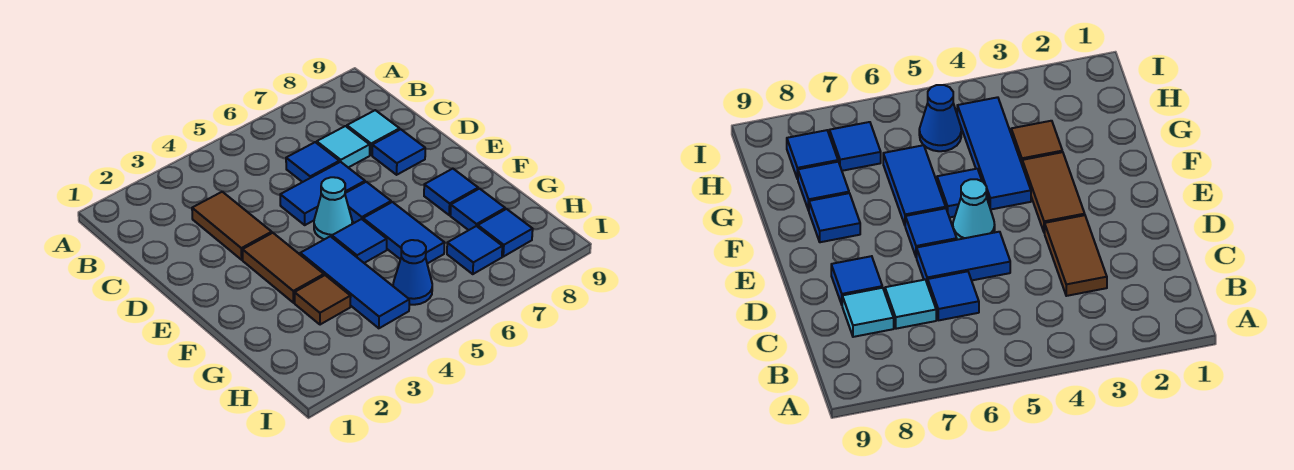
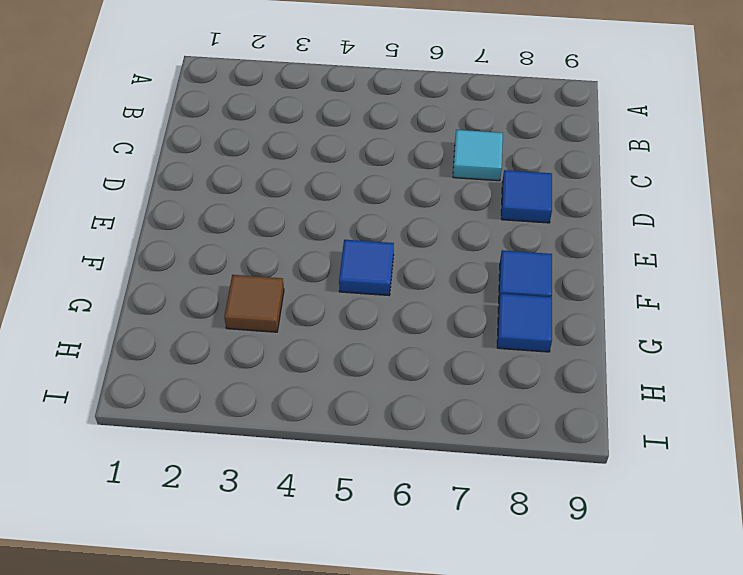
none -> brown tile C3:D3 level 1
none -> blue tile C6 level 1
none -> cyan tile C8 level 1

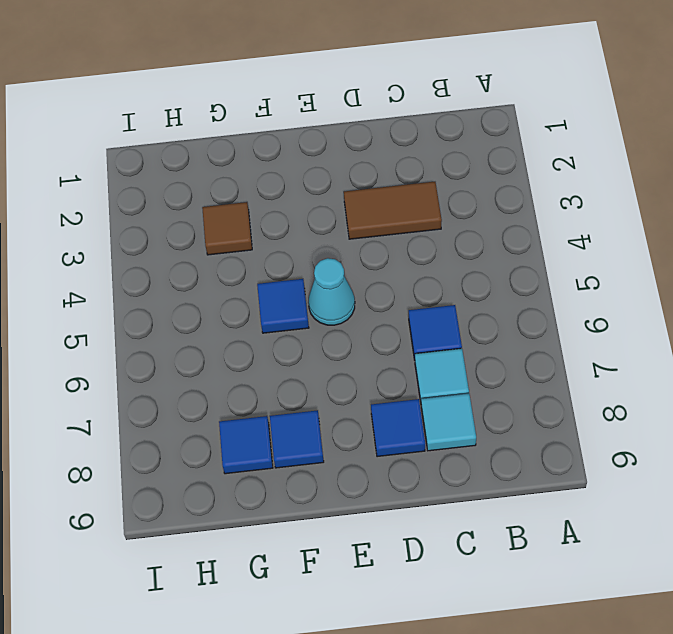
none -> blue tile D5:D6 level 1
none -> brown tile E3:F3 level 1
none -> blue tile E6 level 1

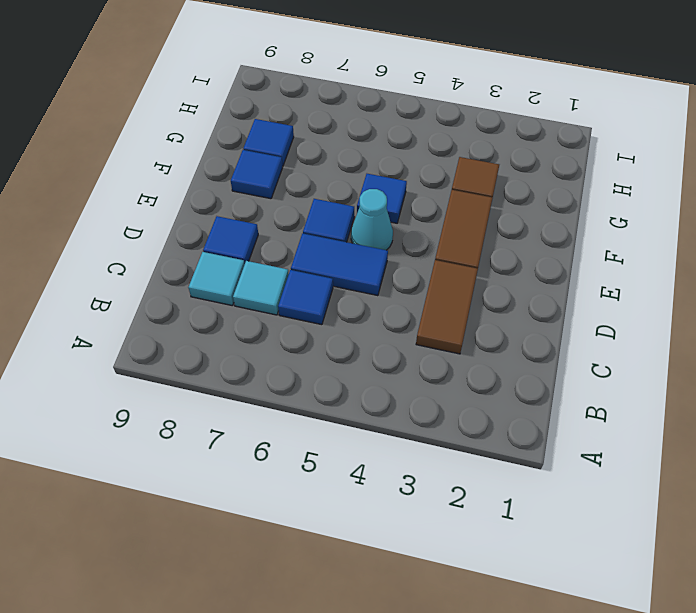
none -> blue tile F4:H4 level 1
none -> blue tile F6:G6 level 1
none -> blue cone H5 level 1

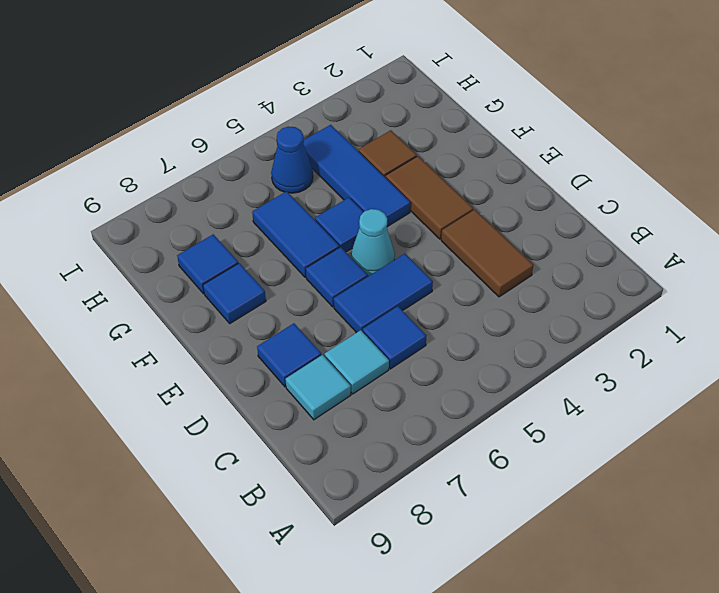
none -> blue tile H7 level 1
none -> blue tile H8 level 1

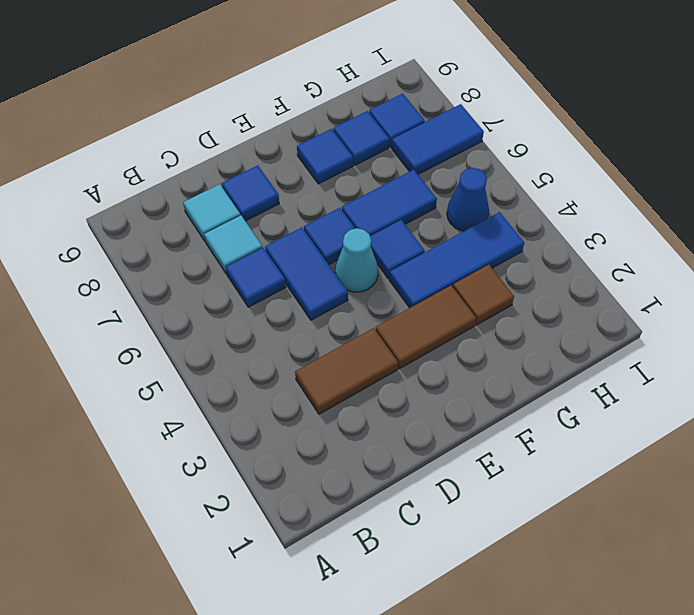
blue tile H7:I7 level 1 -> blue tile H7 level 1

